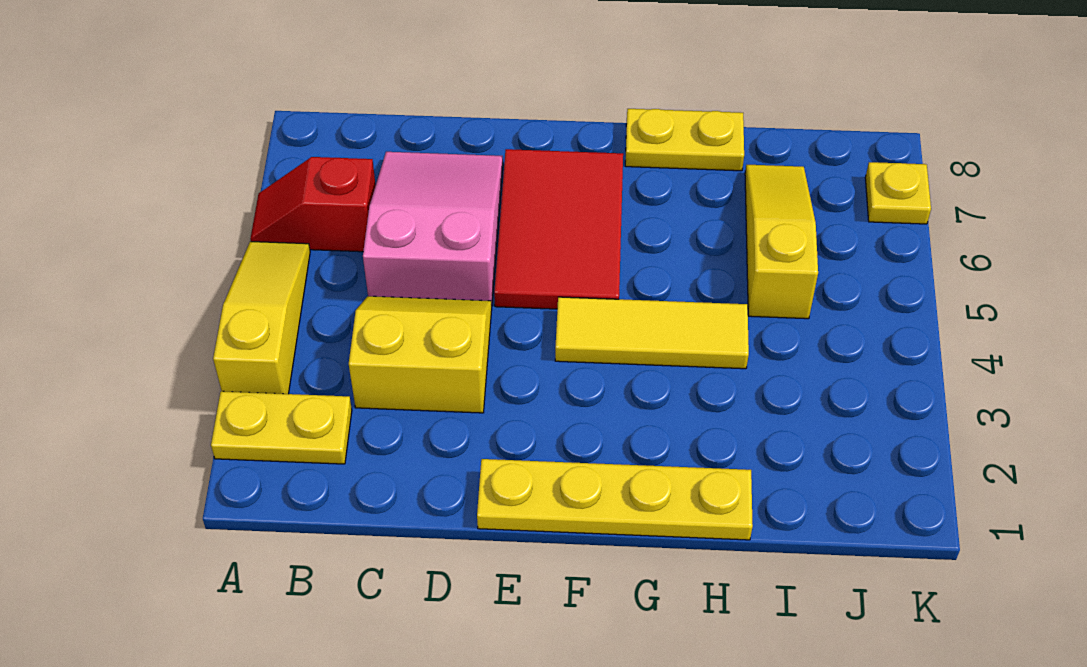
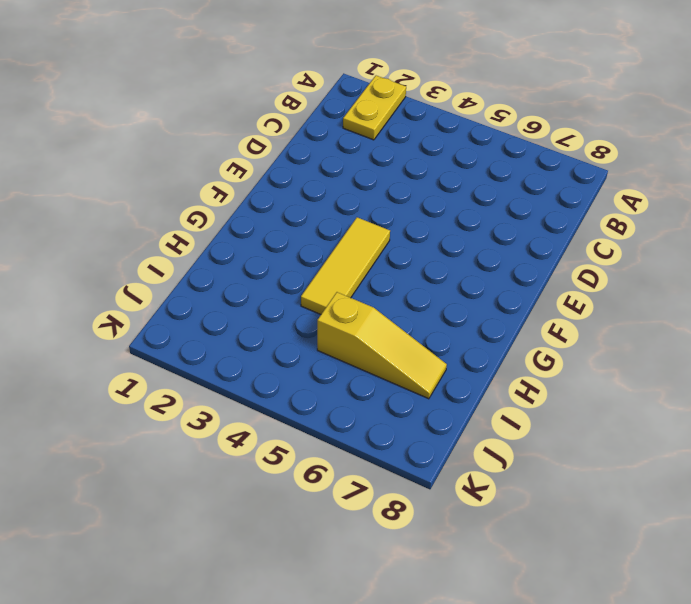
none -> yellow slope A3:A5 level 1 top 3
none -> red slope A6:B6 level 1 top B

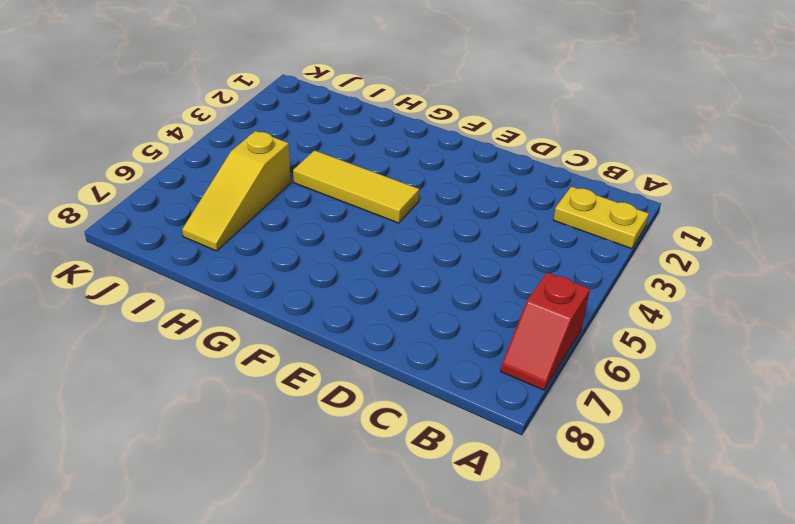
red slope A6:A7 level 1 top 6 -> red slope A6:B6 level 1 top B
none -> yellow slope A3:A5 level 1 top 3
none -> yellow slope C3:D4 level 1 top 3

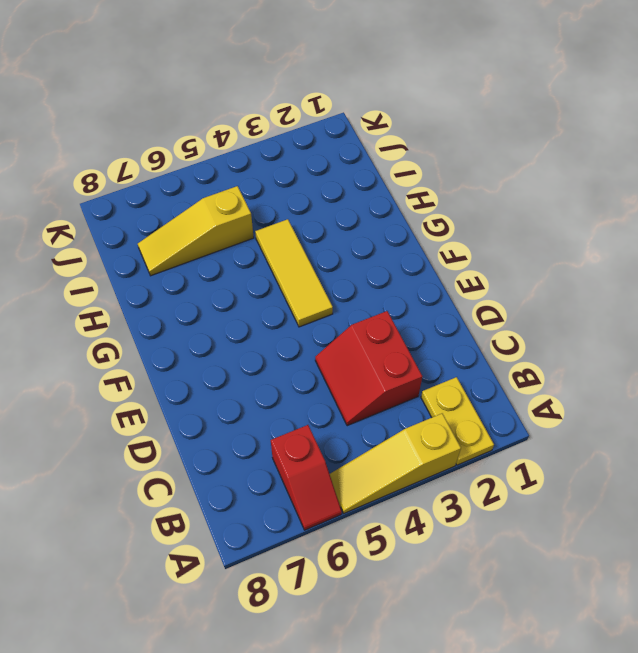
red slope C3:D4 level 1 top 3 -> yellow slope C3:D4 level 1 top 3
none -> pink slope C5:D7 level 1 top 5
none -> yellow plate E1:H1 level 1

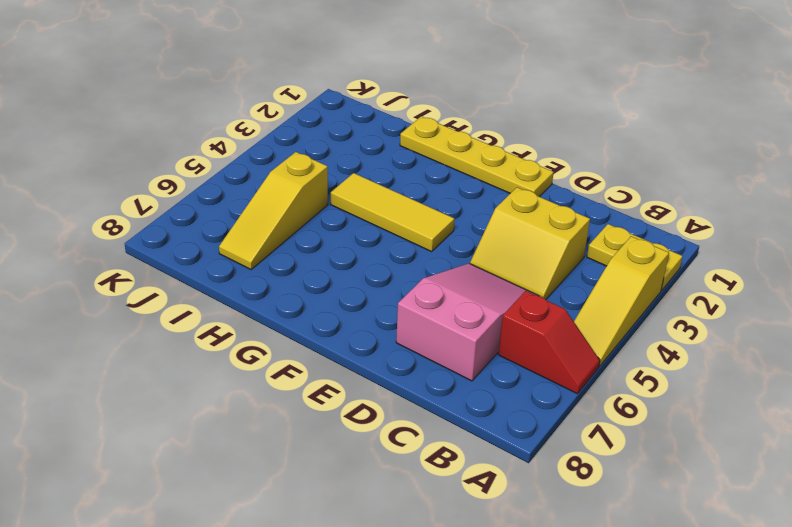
pink slope C5:D7 level 1 top 7 -> pink slope C5:D7 level 1 top 5
none -> red tile E5:F7 level 1
none -> yellow plate G8:H8 level 1

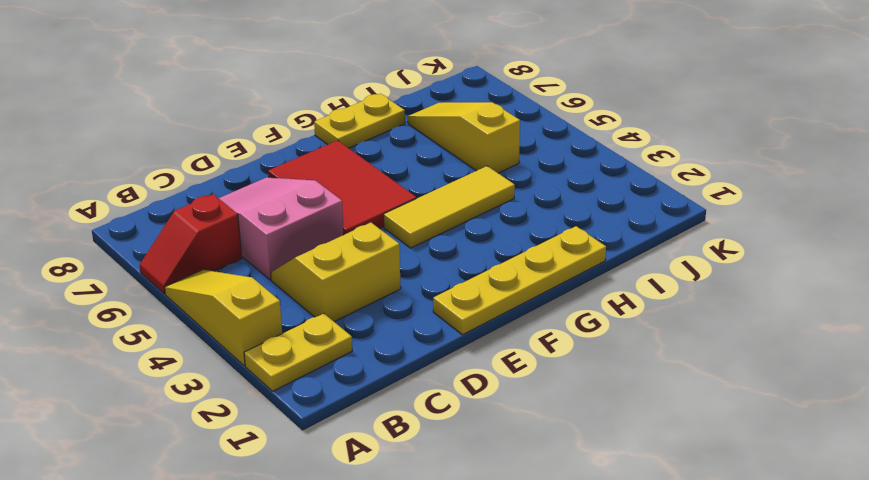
none -> yellow plate K7 level 1

